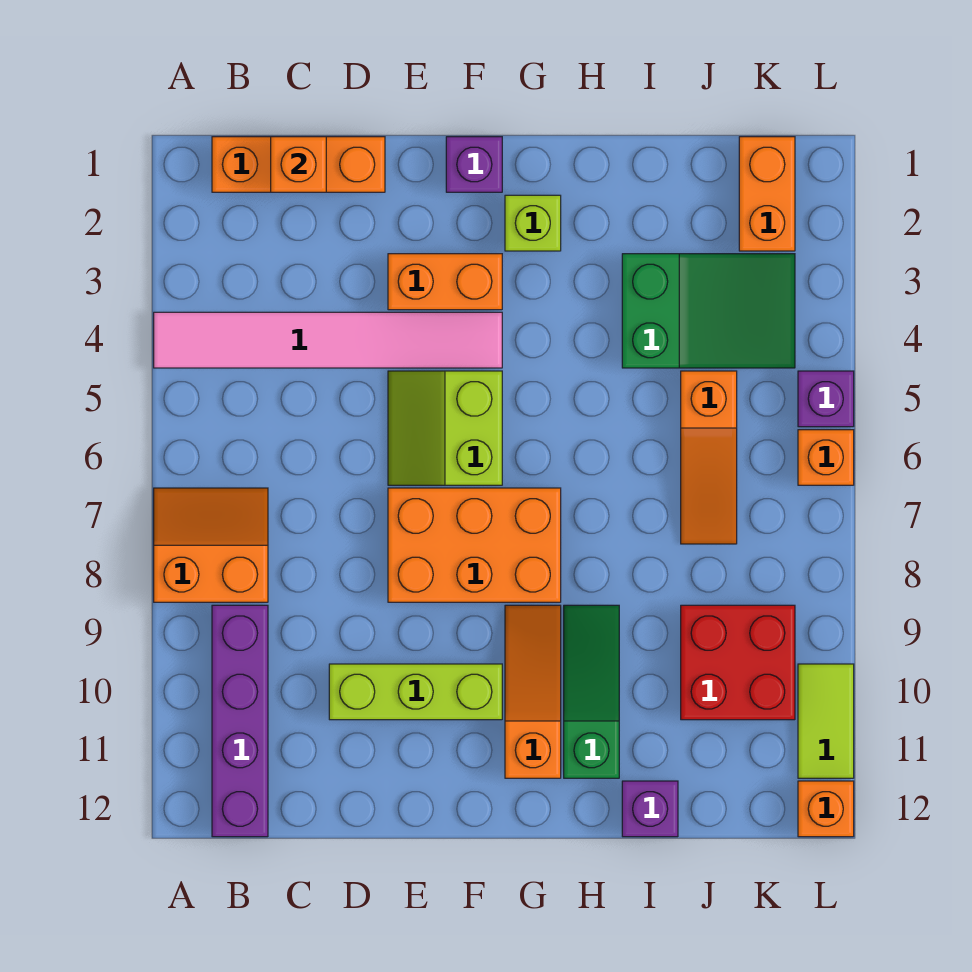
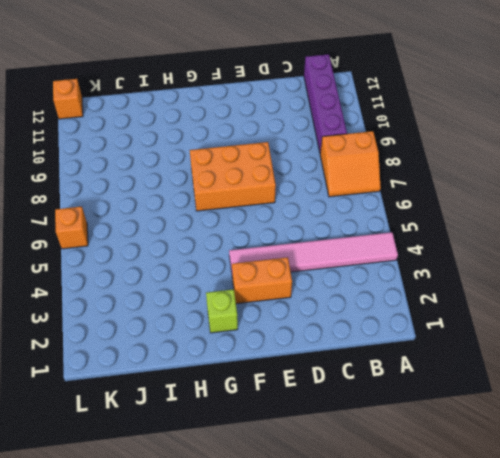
none -> orange brick B1:D1 level 1
none -> lime brick D10:F10 level 1
none -> lime slope E5:F6 level 1 top F

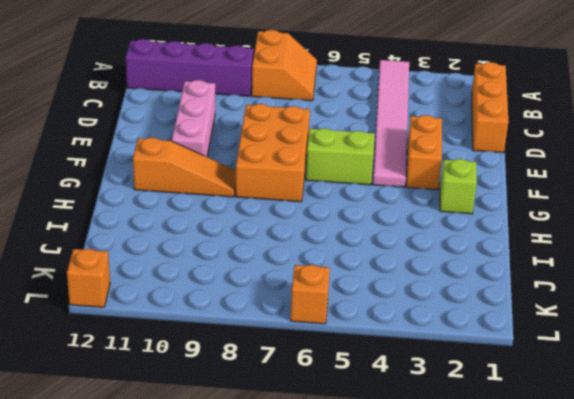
pink brick D10:F10 level 1 -> lime brick D10:F10 level 1
none -> purple brick F1 level 1
none -> green slope H9:H11 level 1 top 11
none -> green slope I3:K4 level 1 top I

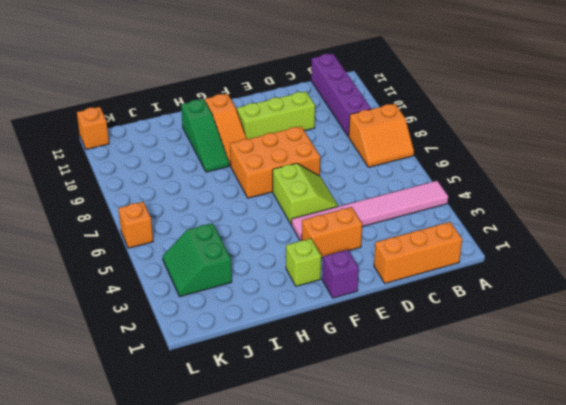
green slope J3:K4 level 1 top J -> green slope I3:K4 level 1 top I
none -> purple brick I12 level 1
none -> orange slope J5:J7 level 1 top 5
none -> red brick J9:K10 level 1

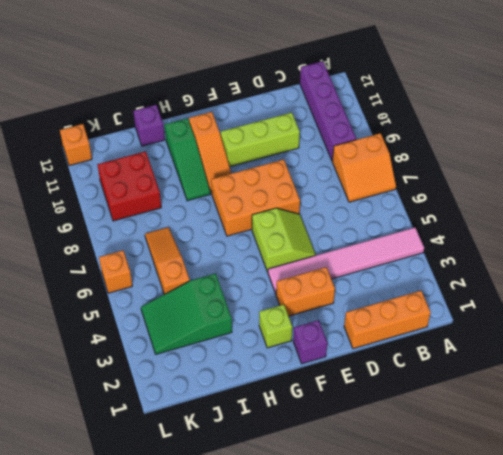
none -> orange brick K1:K2 level 1
none -> purple brick L5 level 1
none -> lime tile L10:L11 level 1

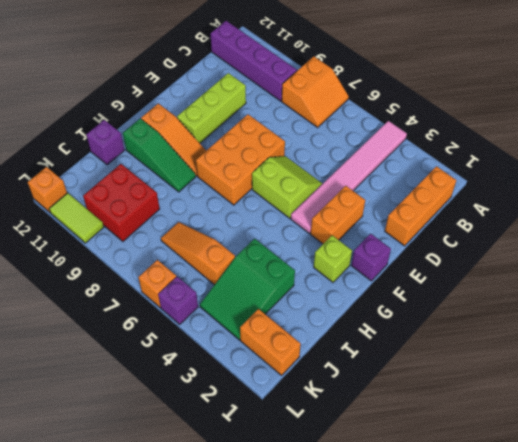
none -> orange brick C1 level 2

